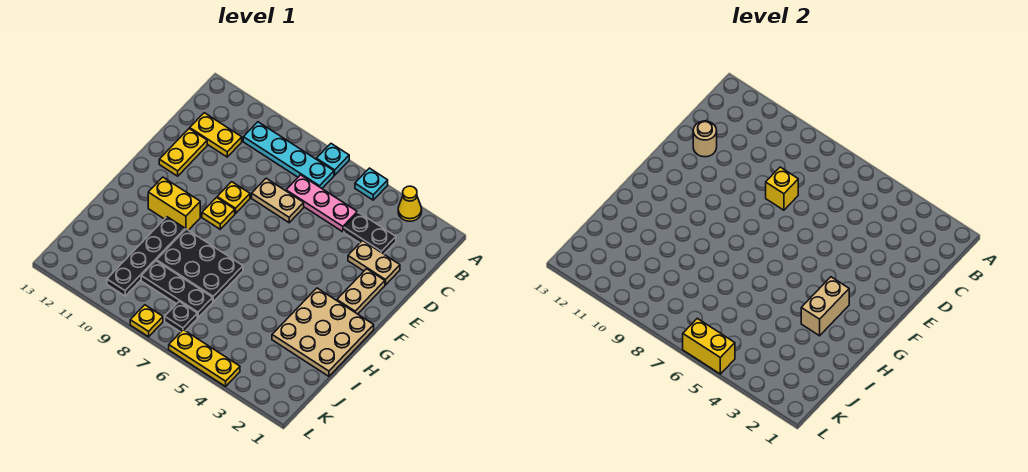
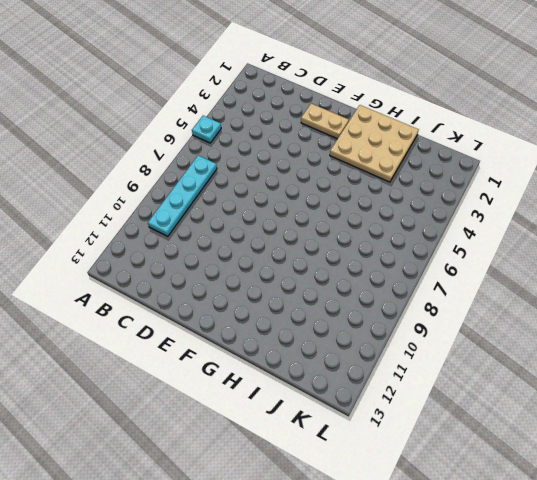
none -> yellow cone A3 level 1
none -> cyan plate A7 level 1
none -> black plate C3:C4 level 1

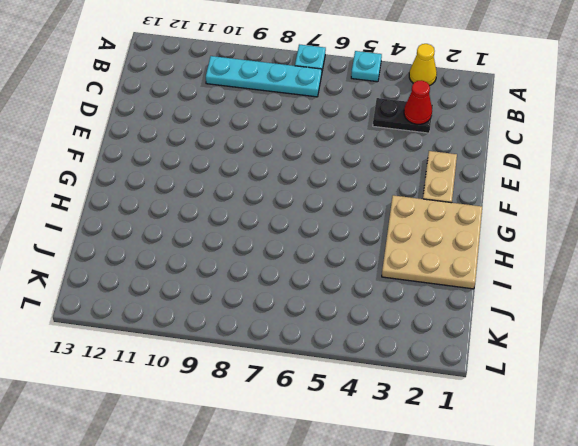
red cone C3 level 2 -> none
none -> pink plate C5:C7 level 1
none -> yellow plate C11:C12 level 1
none -> tan plate D2:D3 level 1

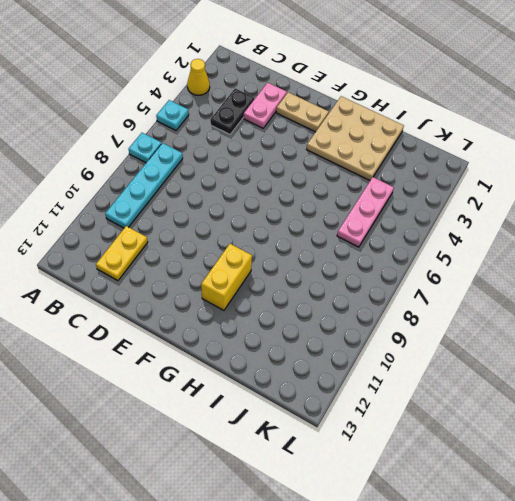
pink plate D2:D3 level 1 -> tan plate D2:D3 level 1
pink plate J4:J6 level 1 -> pink plate C5:C7 level 1
none -> tan plate D7:D8 level 1
none -> yellow plate D12:E12 level 1
none -> yellow plate E9 level 1

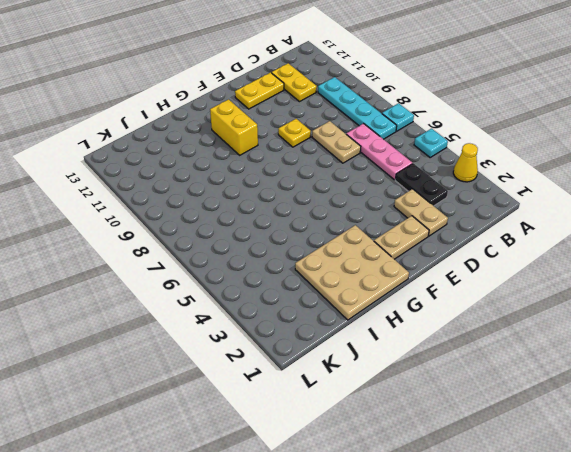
none -> yellow plate F9 level 1
none -> black plate H7:I9 level 1
none -> black plate H10:K10 level 1

